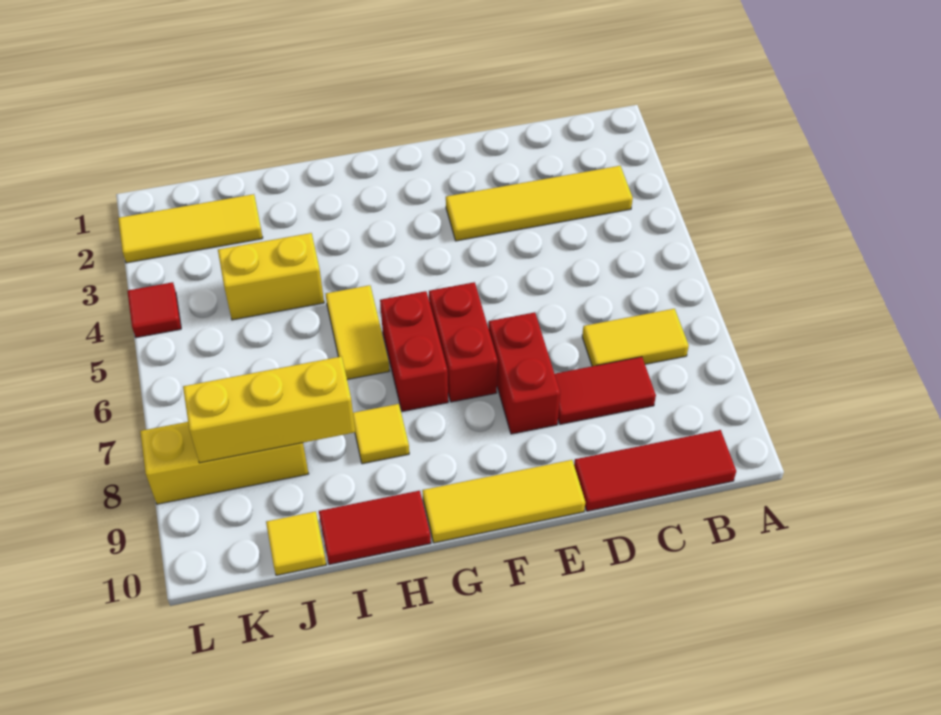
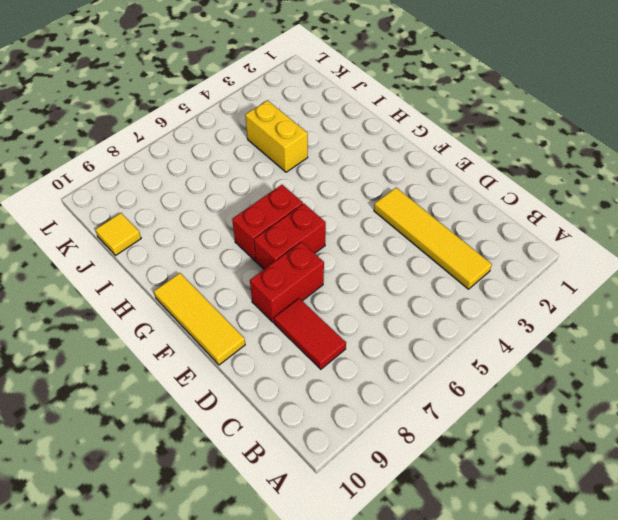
none -> yellow tile B7:C7 level 1
none -> red tile B10:D10 level 1
none -> yellow tile H5:H6 level 1

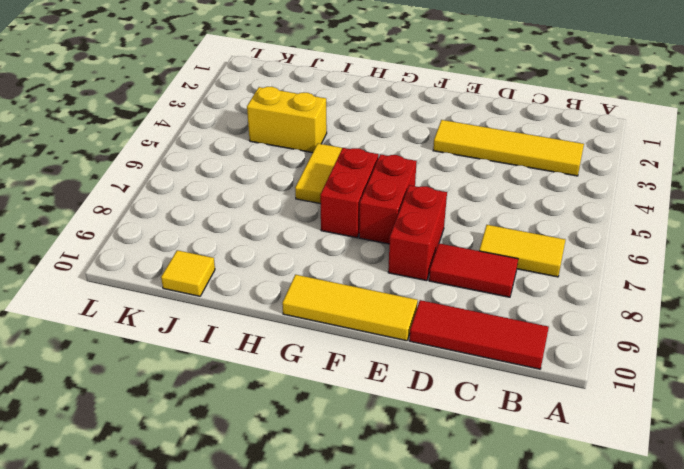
none -> yellow tile H8 level 1
none -> red tile H10:I10 level 1
none -> yellow tile J2:L2 level 1

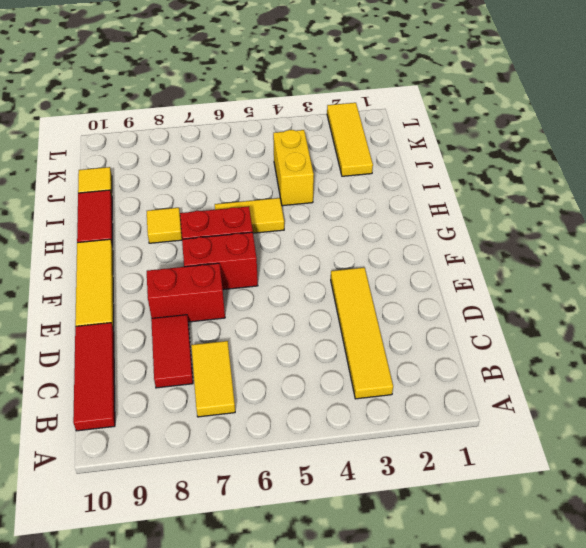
none -> yellow brick J8:L8 level 1
none -> red tile L4 level 1
none -> yellow brick I8:K8 level 2

